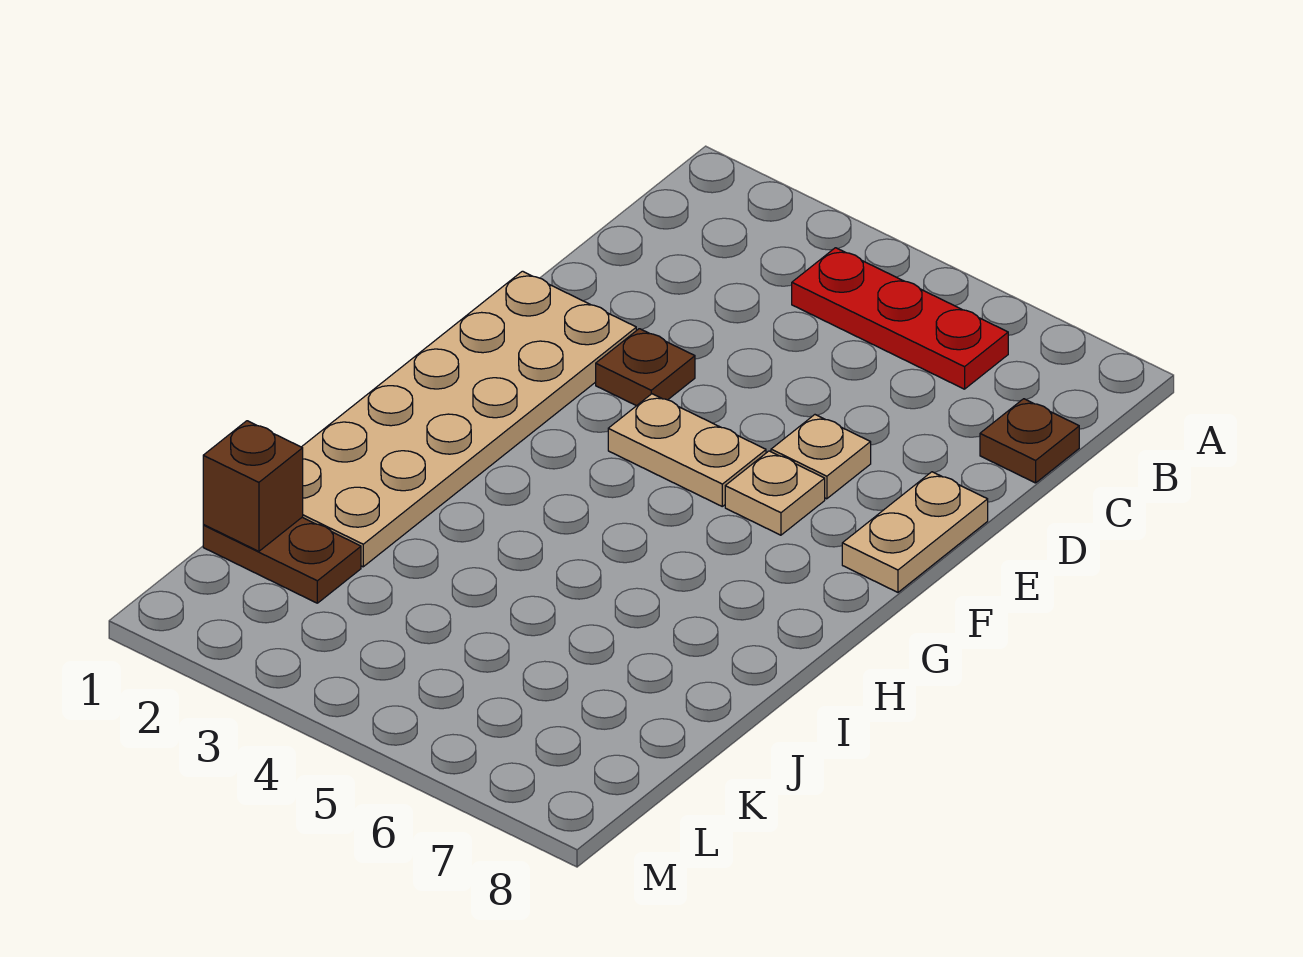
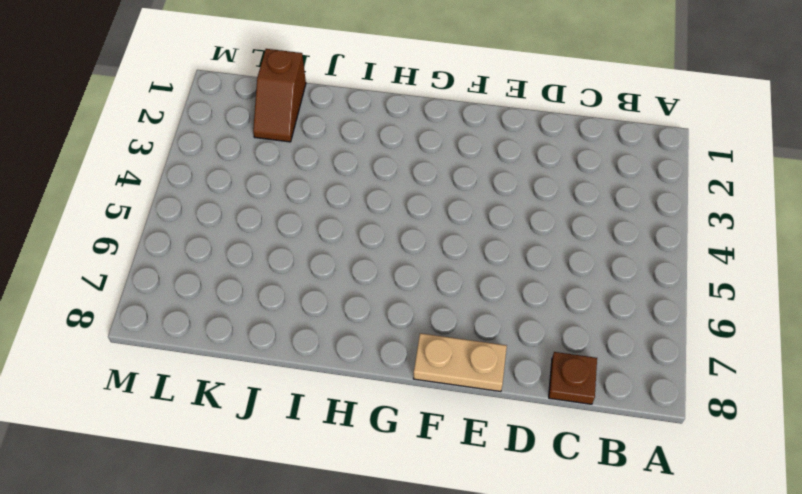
brown slope K1:K2 level 1 top 1 -> brown plate K1:K2 level 1
none -> red plate B4:B6 level 1
none -> tan plate E1:J2 level 1

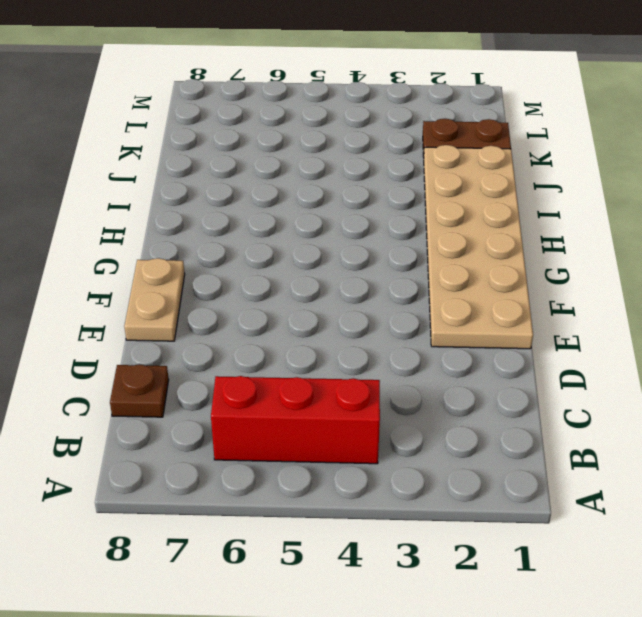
red brick B4:B6 level 1 -> red plate B4:B6 level 1
none -> brown plate E3 level 1
none -> tan plate E6 level 1

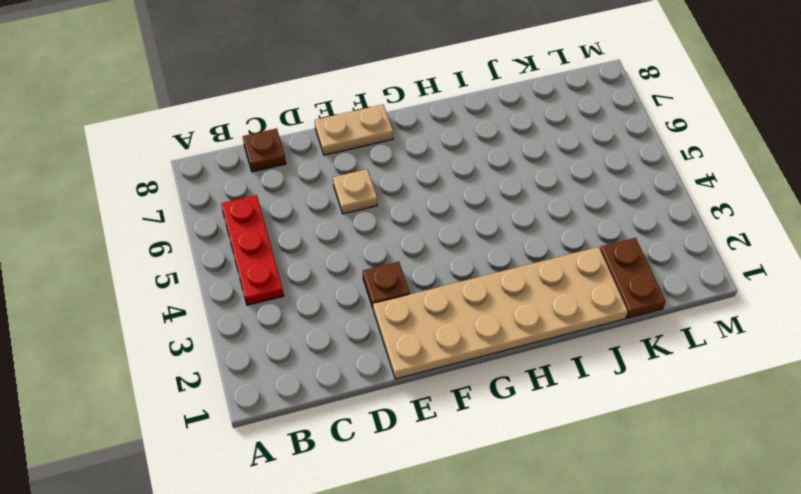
none -> tan plate F4:F5 level 1
none -> tan plate F6 level 1

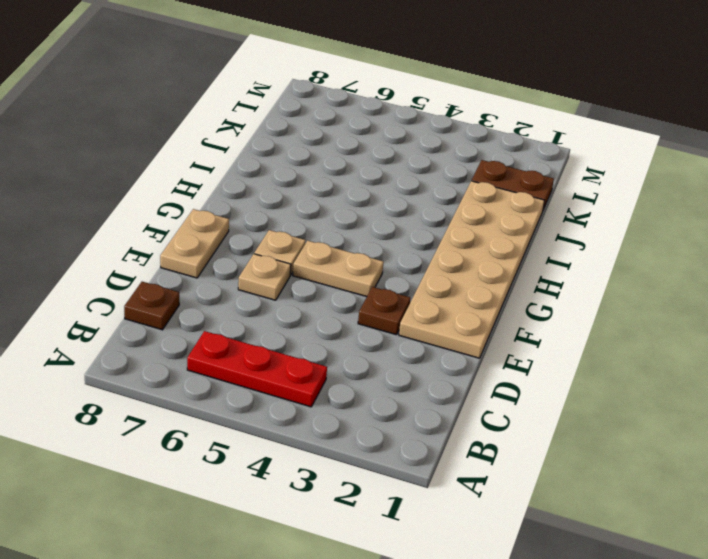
none -> brown brick K1 level 2

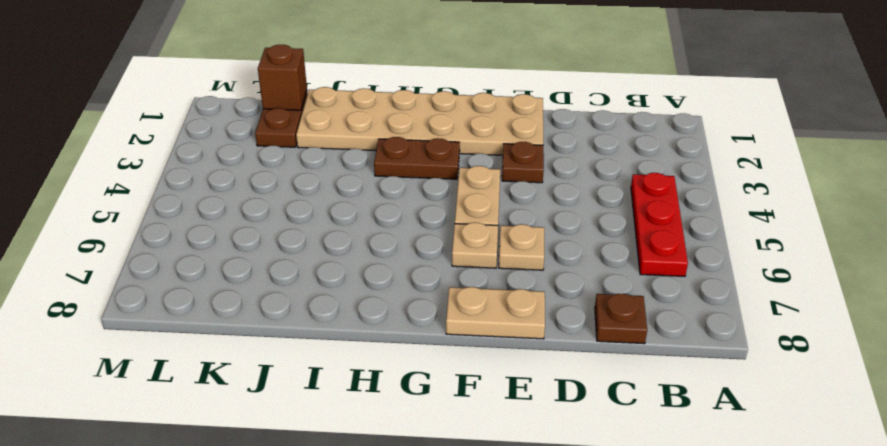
brown plate G3:H3 level 1 -> none

